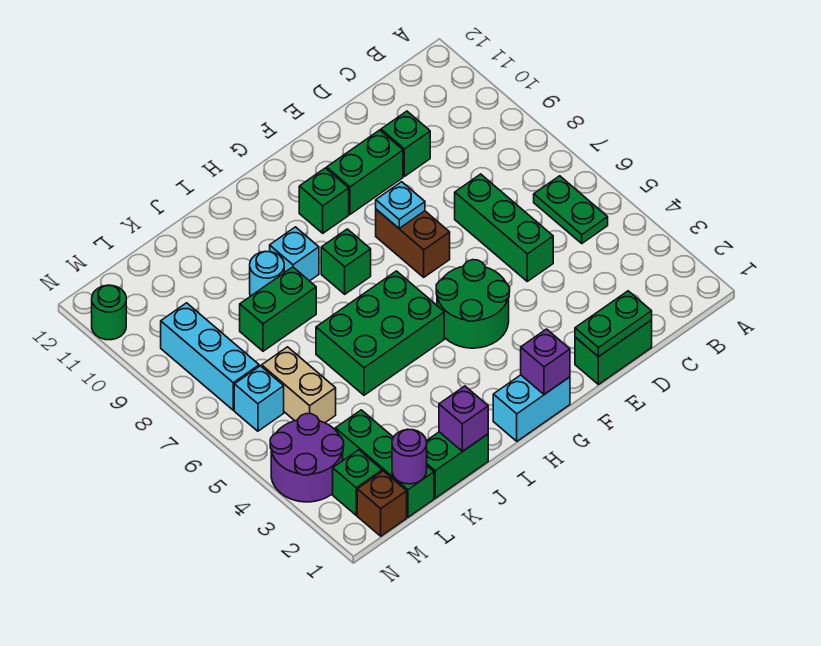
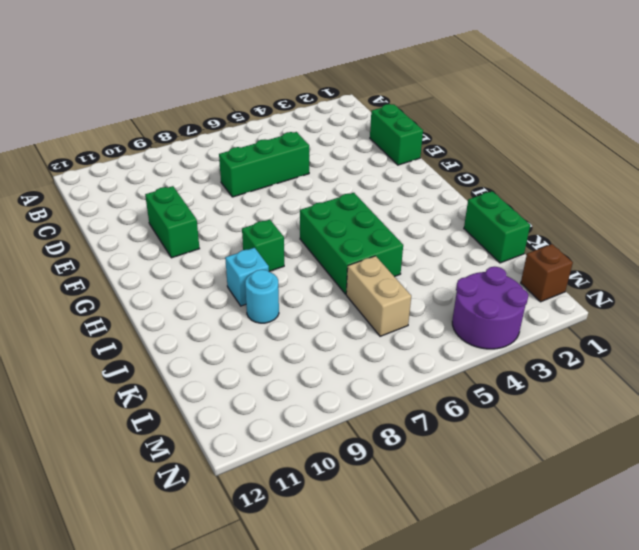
tan brick K6:L6 level 1 -> tan brick L5:L6 level 1
none -> green plate B5:B6 level 1
none -> green brick D10 level 1
none -> green round brick F4:G5 level 1

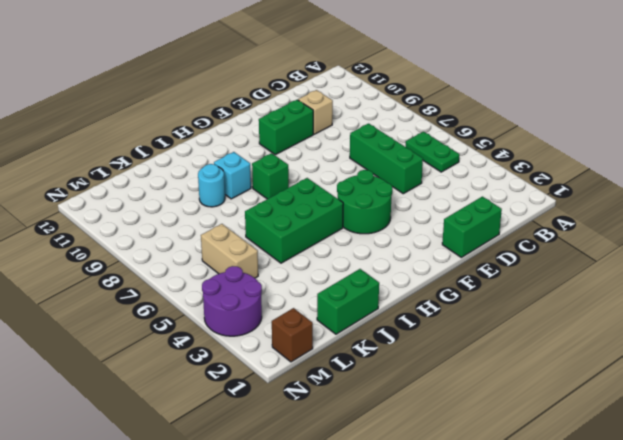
tan brick D10 level 1 -> green brick D10 level 1
none -> brown brick F7:F8 level 1
none -> cyan brick G1:H1 level 1
none -> green brick G10 level 1

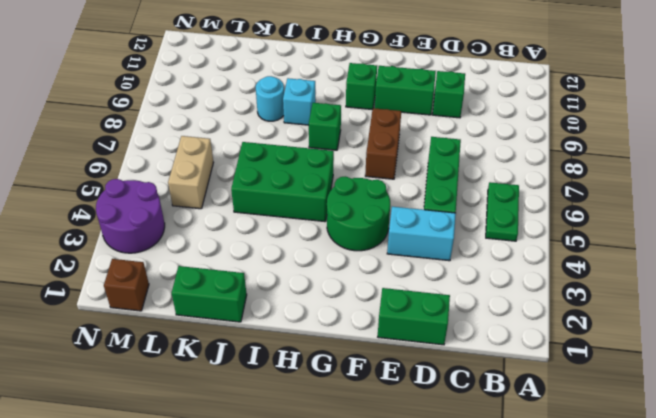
cyan brick D4:E4 level 1 -> cyan brick G1:H1 level 1
none -> green brick J8:K8 level 1
none -> green brick L1:L3 level 1
none -> green brick M2 level 1

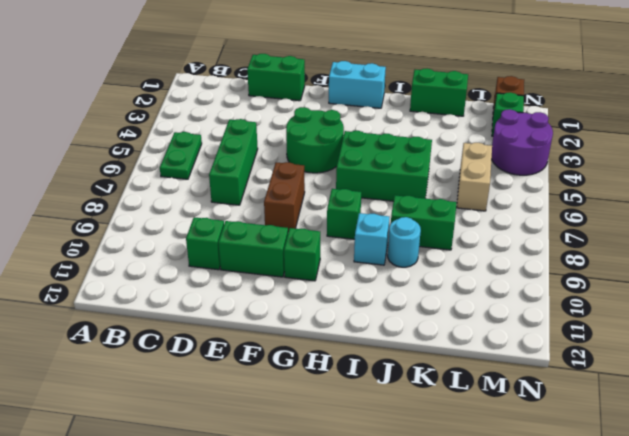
none -> green brick L1:L3 level 1
none -> cyan brick M6 level 1
none -> cyan brick M7:M9 level 1

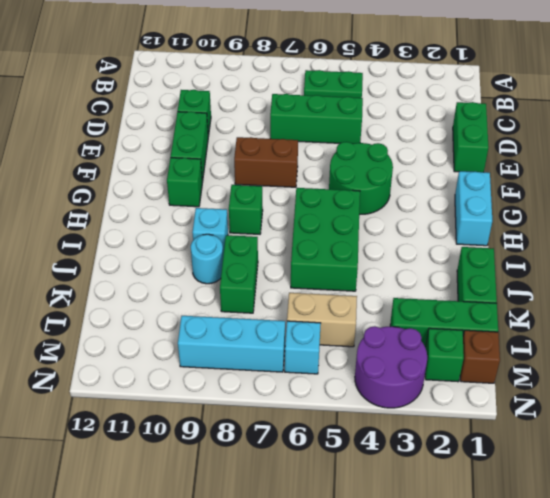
none -> green round brick N11 level 1
none -> green plate D1:E1 level 2
none -> cyan plate F8 level 2

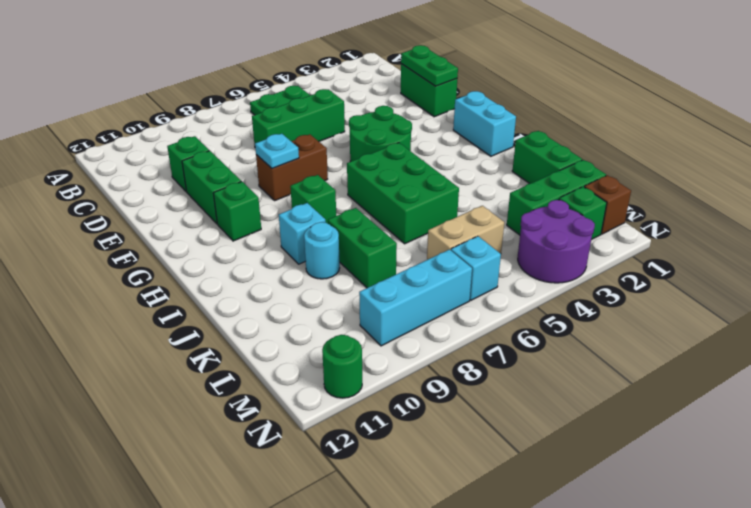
none -> purple brick G1 level 2
none -> purple brick J1 level 2
none -> purple round brick L1 level 2

